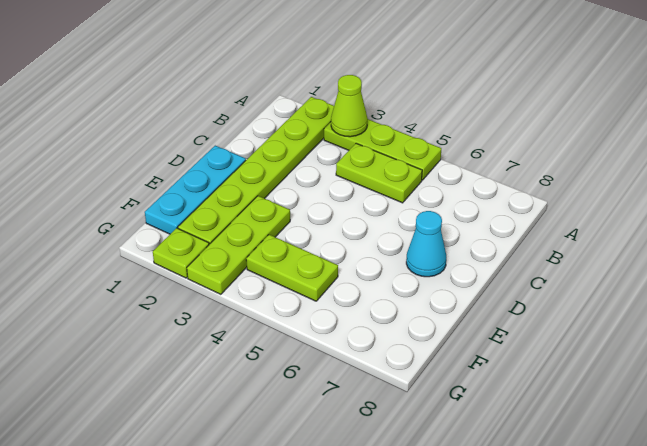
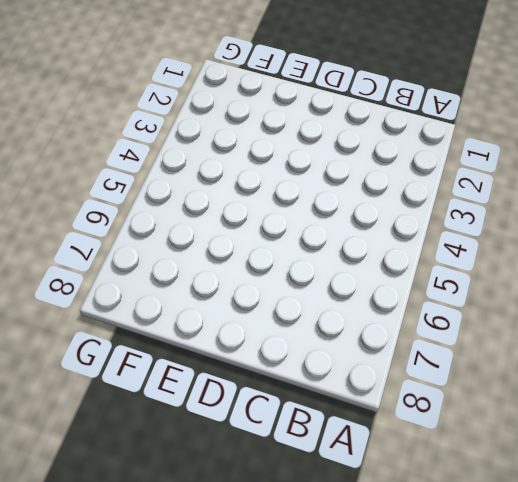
none -> lime plate A2:F2 level 1
none -> lime plate A3:A5 level 1

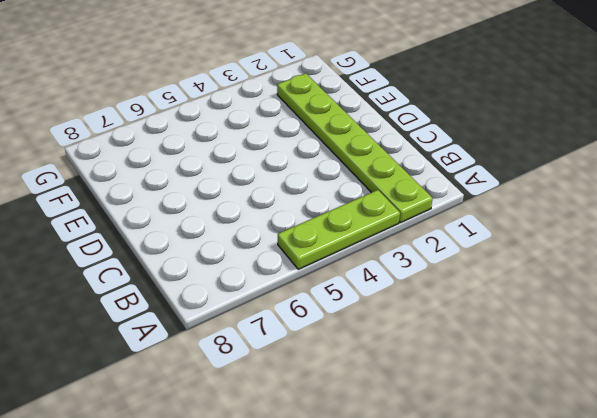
none -> lime plate B4:B5 level 1
none -> cyan plate D1:F1 level 1

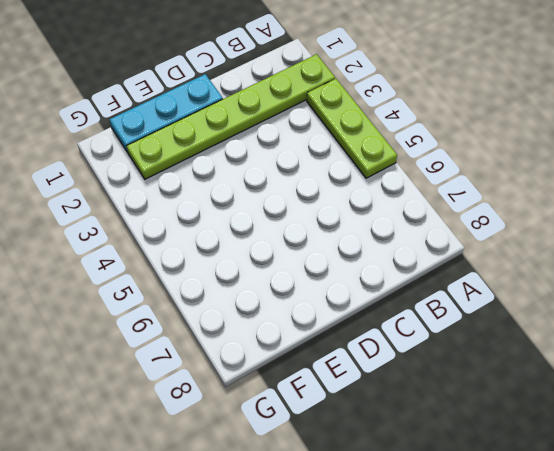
none -> lime plate B4:B5 level 1
none -> cyan cone D7 level 1

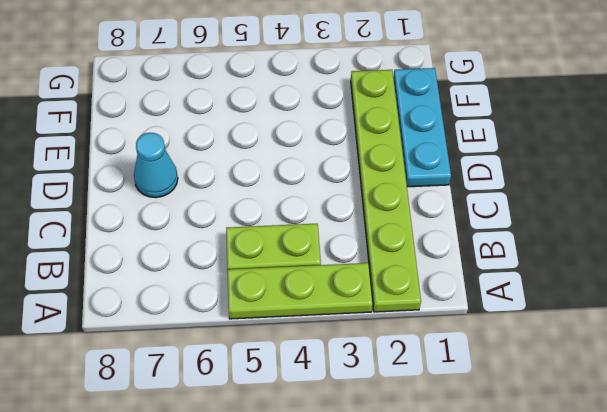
none -> lime plate E3:G3 level 1
none -> lime plate F4:F5 level 1

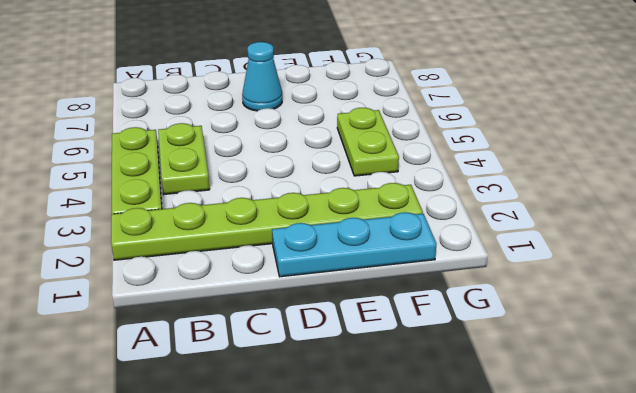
none -> lime plate E3:G3 level 1
none -> lime plate G2 level 1

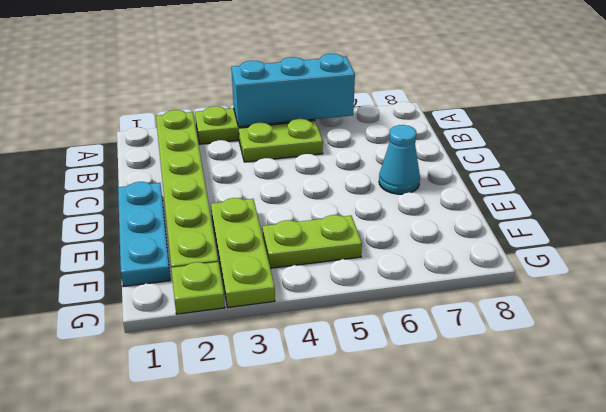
cyan brick A4:A6 level 2 -> none
none -> lime cone A3 level 2

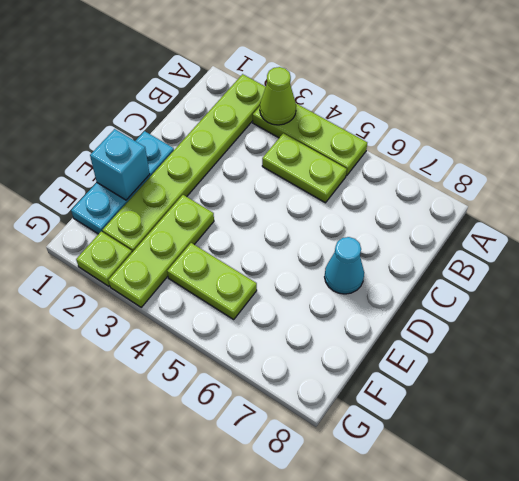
cyan brick E1 level 2 -> none

